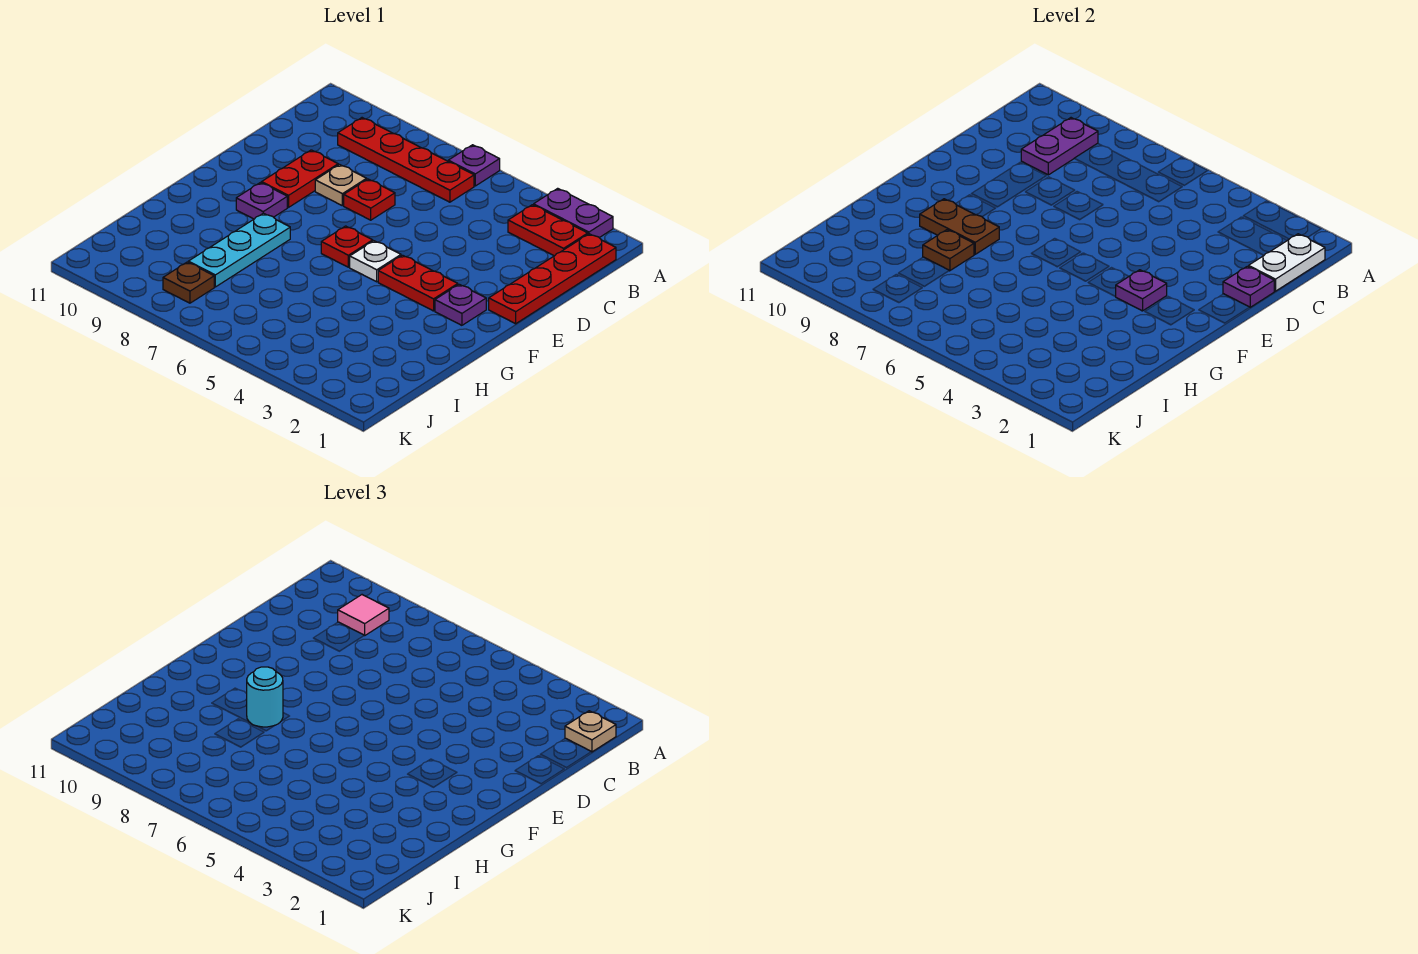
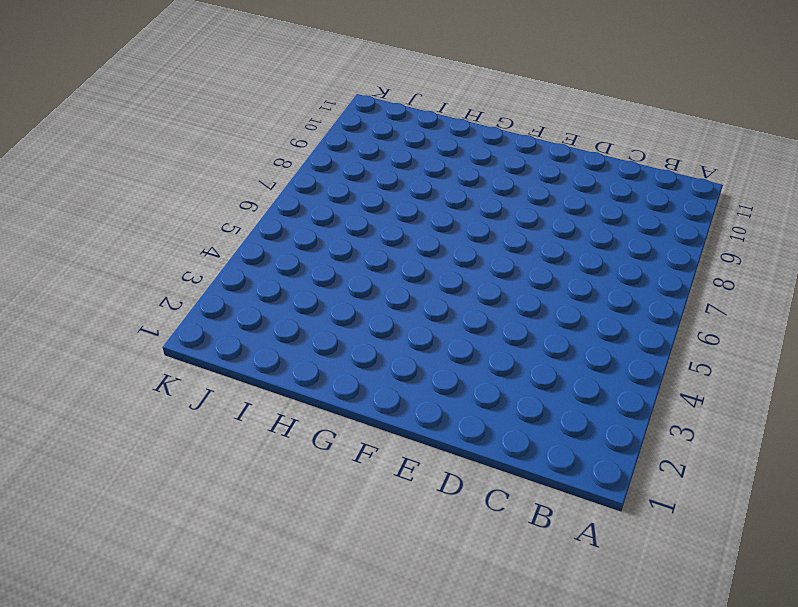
none -> purple plate A2:A3 level 1
none -> purple plate A6 level 1
none -> red plate B1:E1 level 1

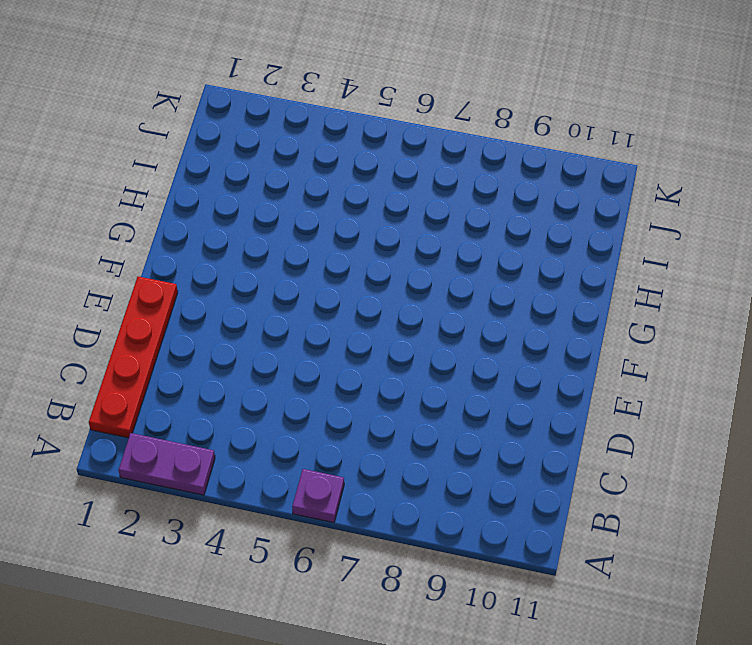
none -> red plate B2:B3 level 1
none -> red plate B6:B9 level 1
none -> red plate D7 level 1

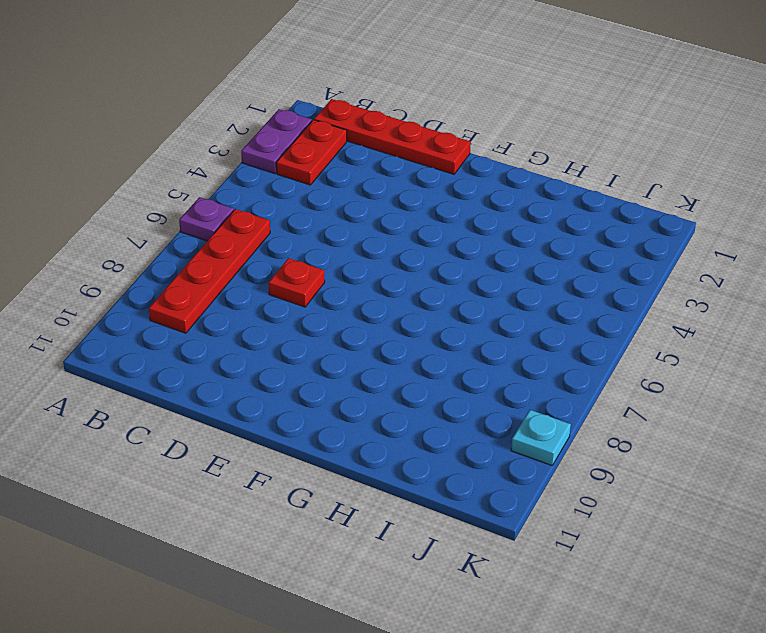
cyan plate K9 level 1 -> none
none -> tan plate D8 level 1
none -> red plate D9:E9 level 1
none -> purple plate F2 level 1

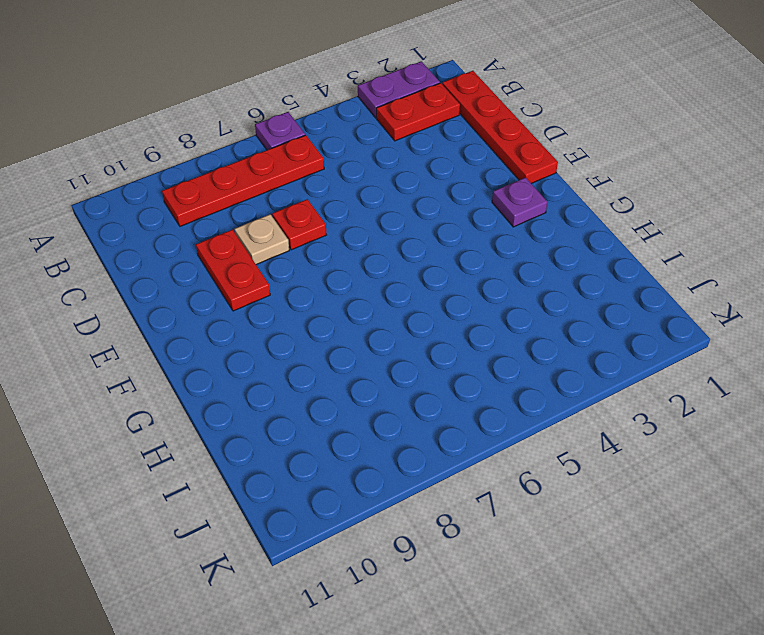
none -> red plate F3:F4 level 1
none -> white plate F5 level 1
none -> red plate F6 level 1

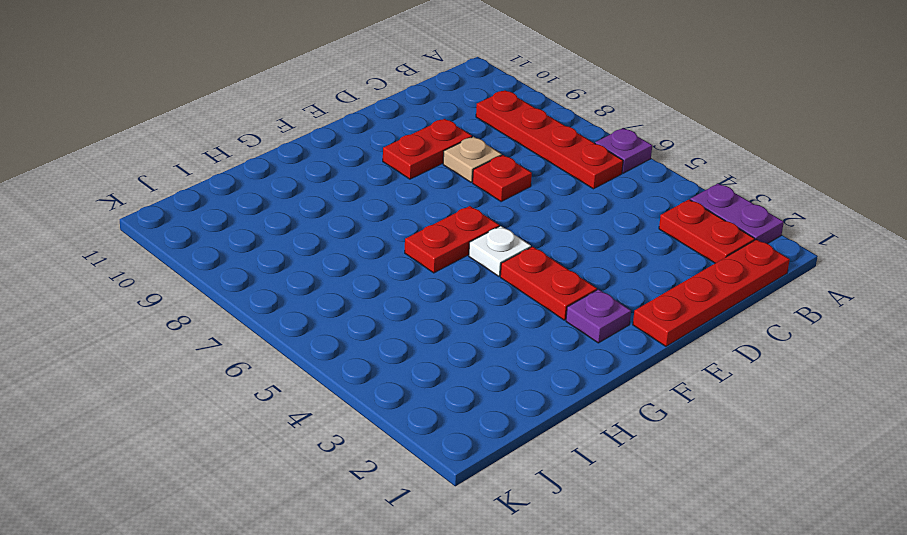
red plate F6:G6 level 1 -> red plate F6 level 1
none -> purple plate F9 level 1
none -> cyan plate G8:I8 level 1
none -> brown plate J8 level 1

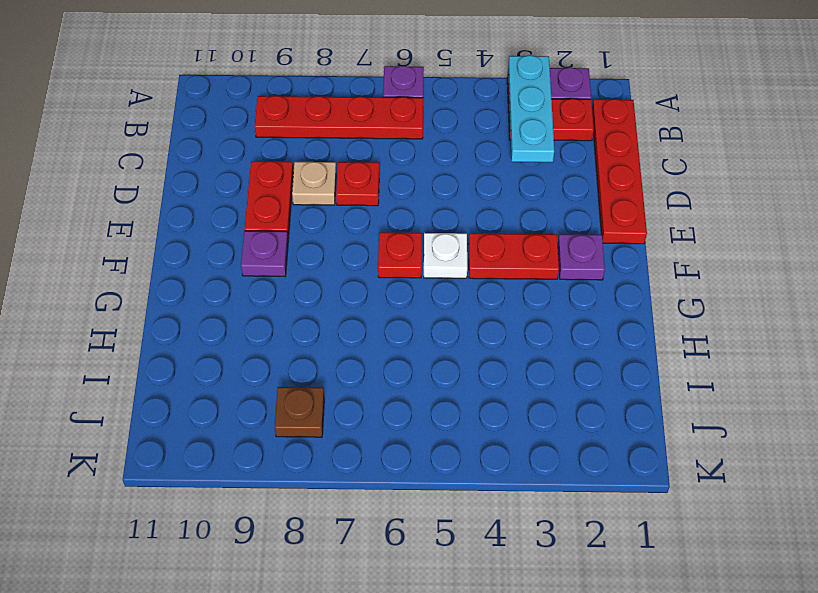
cyan plate A3:C3 level 2 -> cyan plate G8:I8 level 1
none -> white plate B1:C1 level 2
none -> purple plate B9:C9 level 2
none -> purple plate D1 level 2

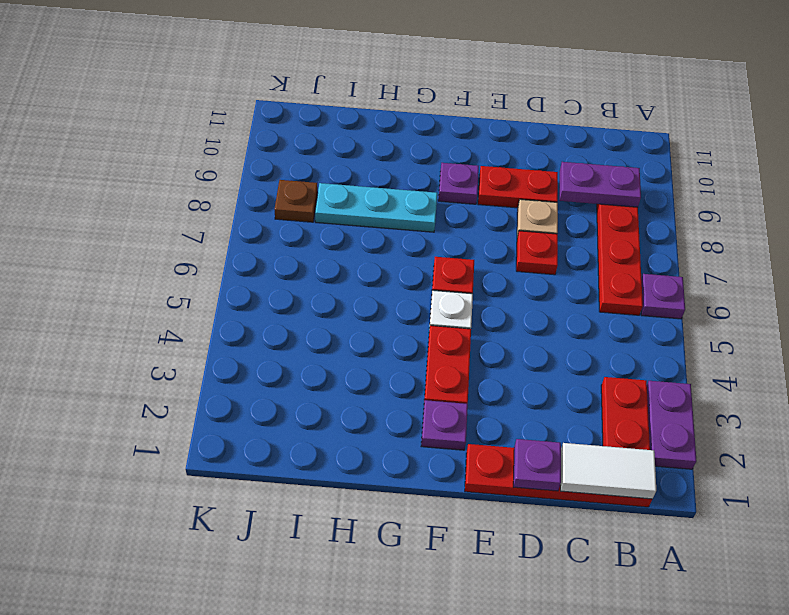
white tile B1:C1 level 2 -> white plate B1:C1 level 2
none -> purple plate F3 level 2
none -> brown plate G8:G9 level 2
none -> brown plate H8 level 2

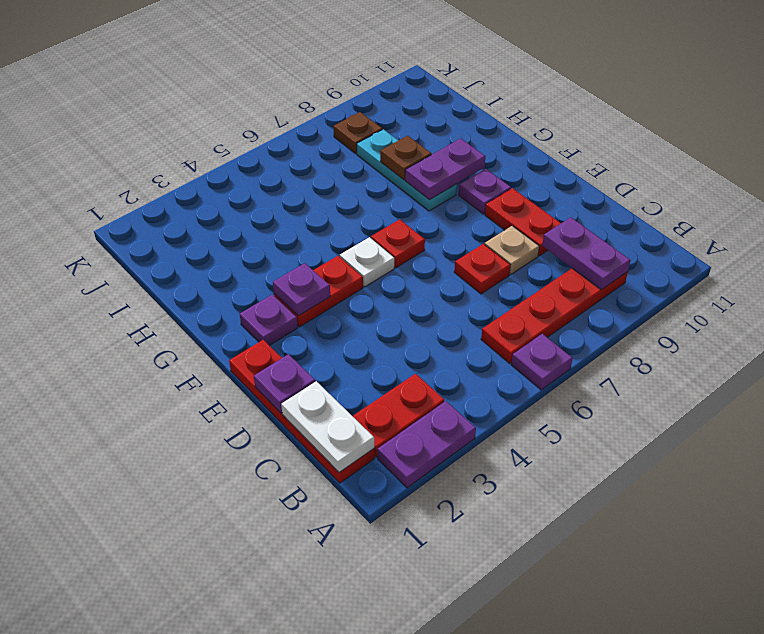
purple plate G8:G9 level 2 -> brown plate G8:G9 level 2
none -> tan plate B1 level 3
none -> pink tile B9 level 3
none -> cyan round brick G8 level 3

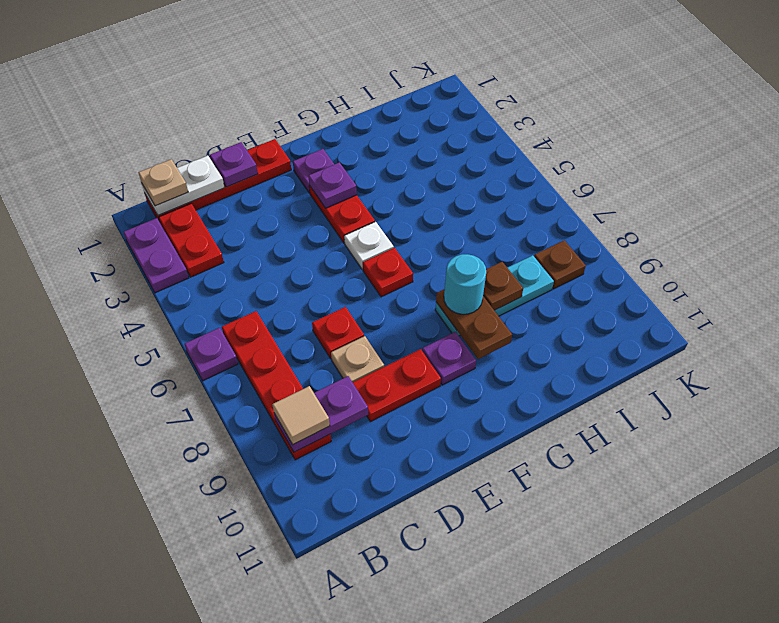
tan tile B9 level 3 -> pink tile B9 level 3

